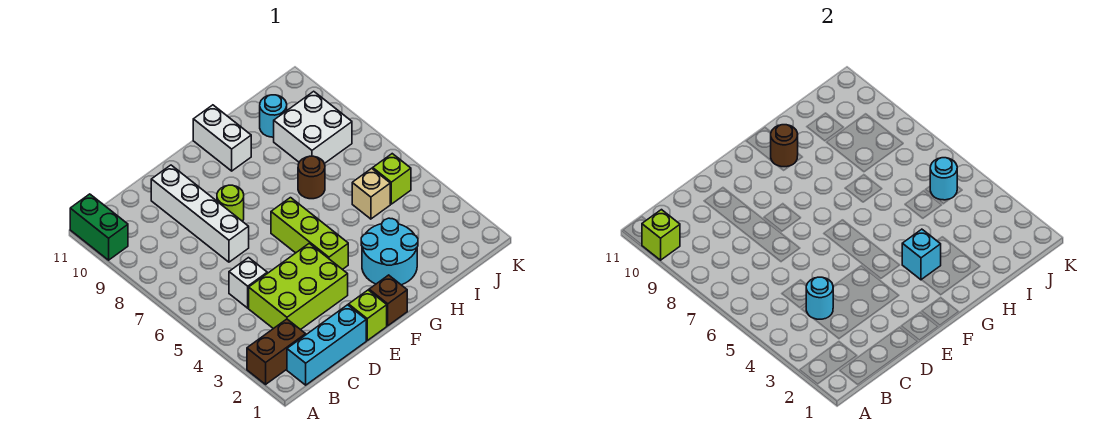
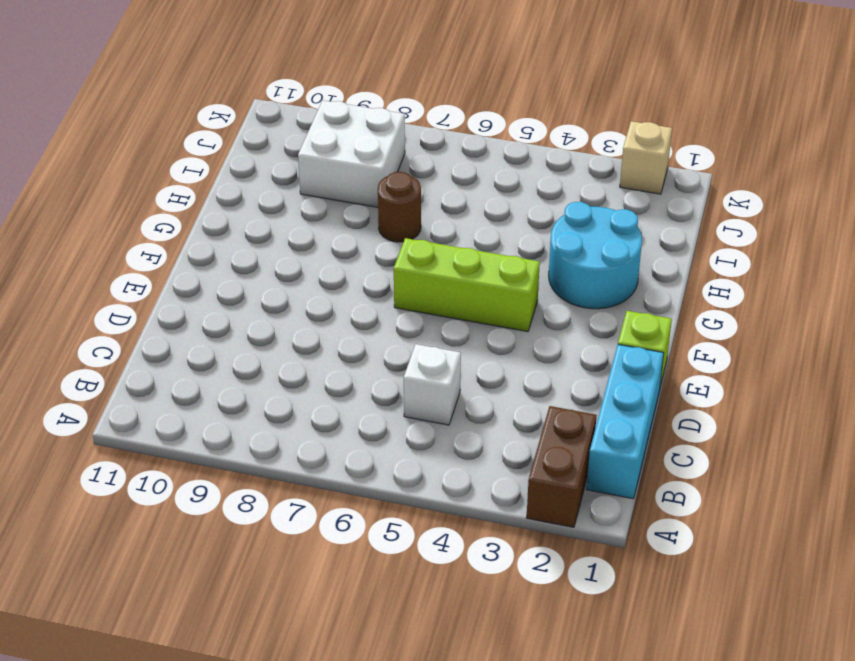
tan brick K2 level 1 -> tan brick I5 level 1
none -> green brick A10:A11 level 1
none -> lime brick C3:E4 level 1
none -> white brick D7:D10 level 1

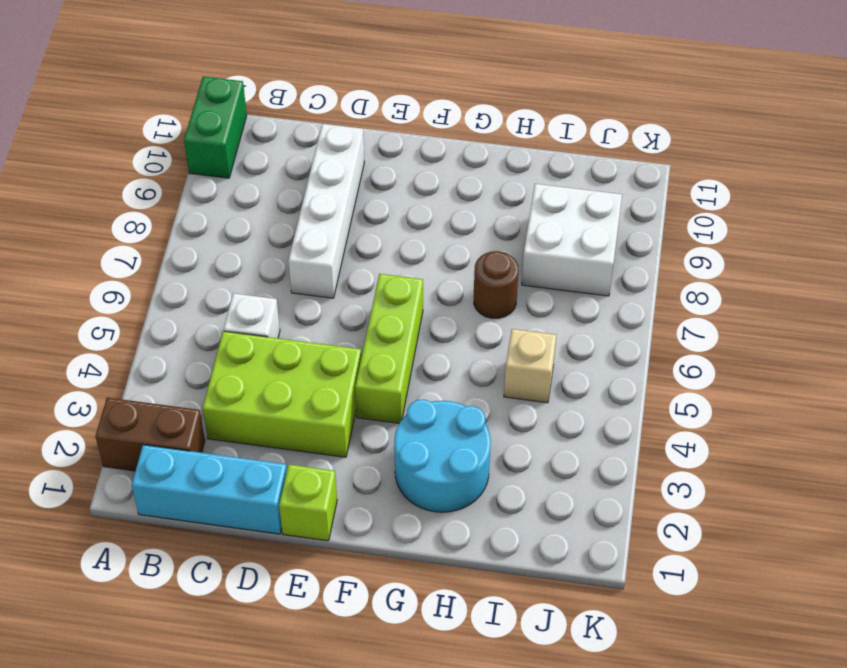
none -> lime round brick E8 level 1
none -> brown brick F1 level 1
none -> white brick G10:G11 level 1

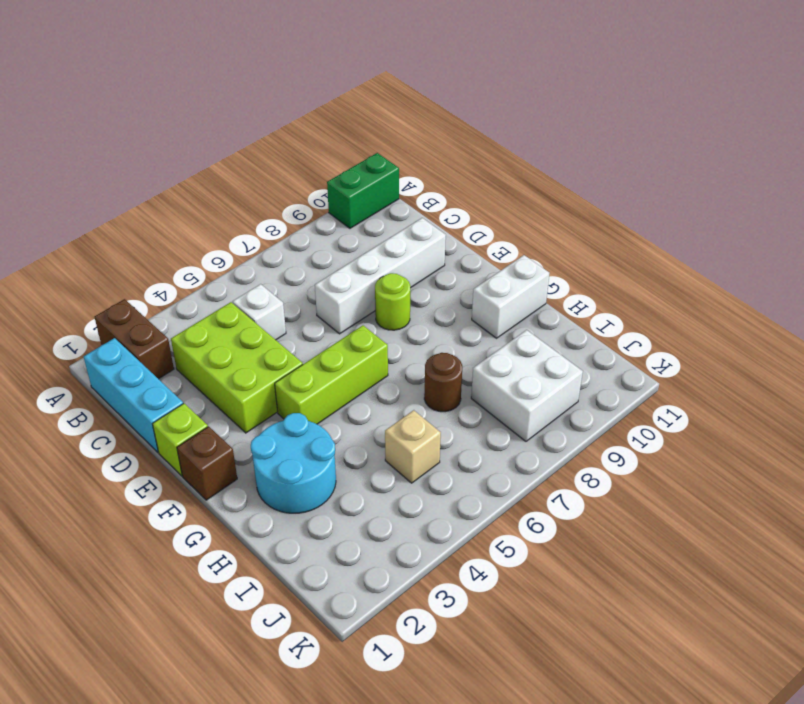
none -> cyan round brick I10 level 1
none -> lime brick J5 level 1
none -> lime brick A10 level 2

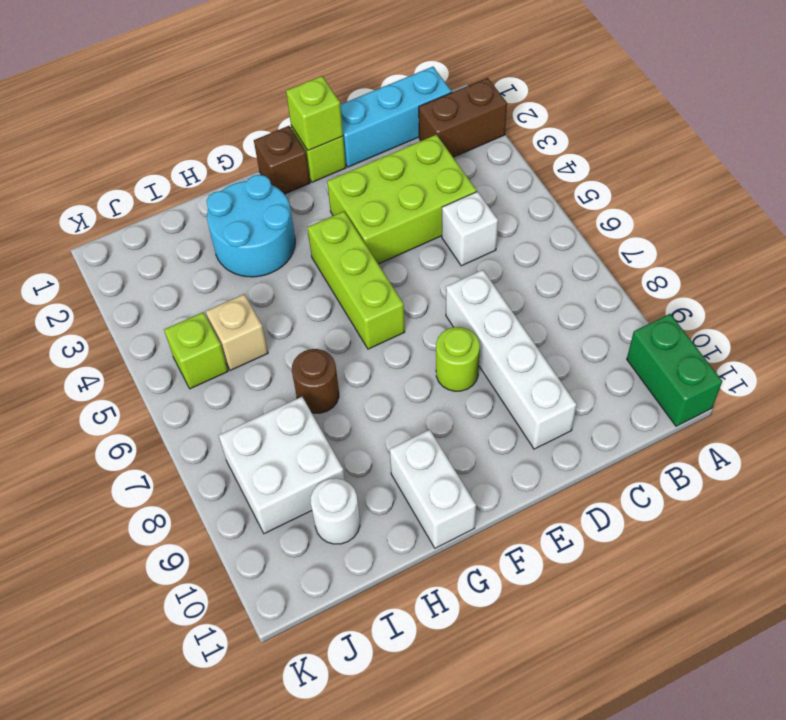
lime brick E1 level 2 -> lime brick A10 level 2
white round brick I10 level 1 -> cyan round brick I10 level 1
none -> cyan round brick C4 level 2
none -> cyan brick G3 level 2
none -> brown round brick G10 level 2

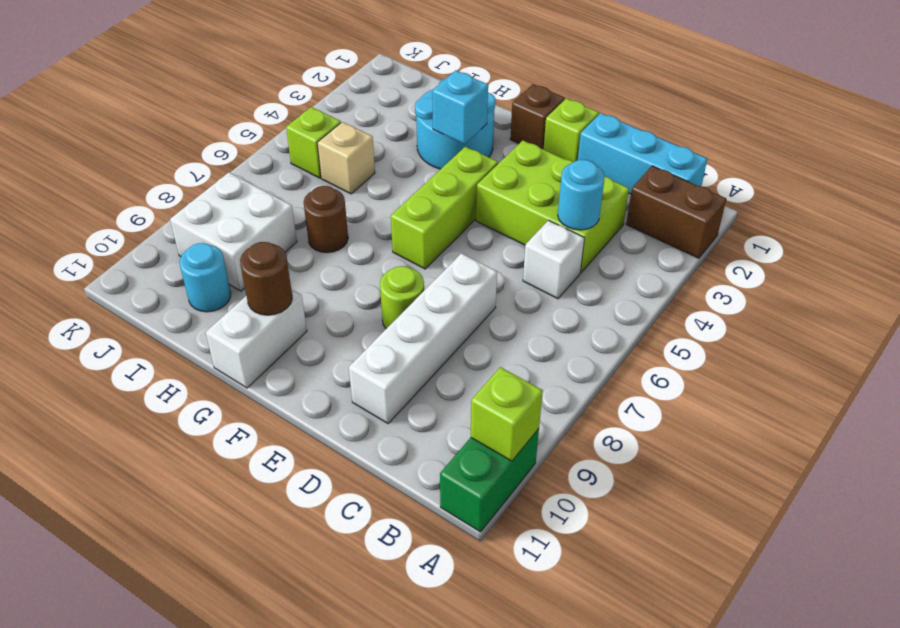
none -> cyan round brick J5 level 2

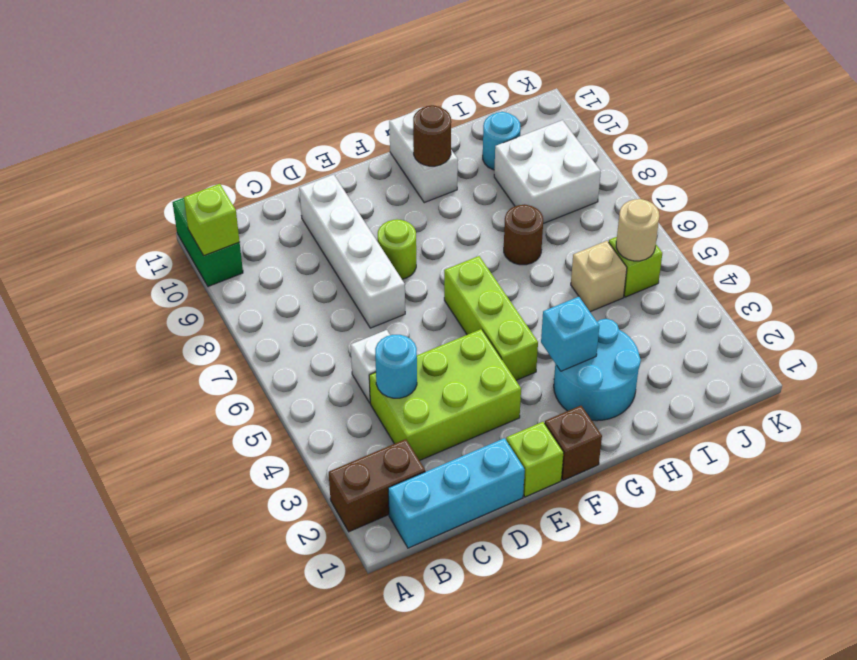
tan round brick J5 level 2 -> cyan round brick J5 level 2

